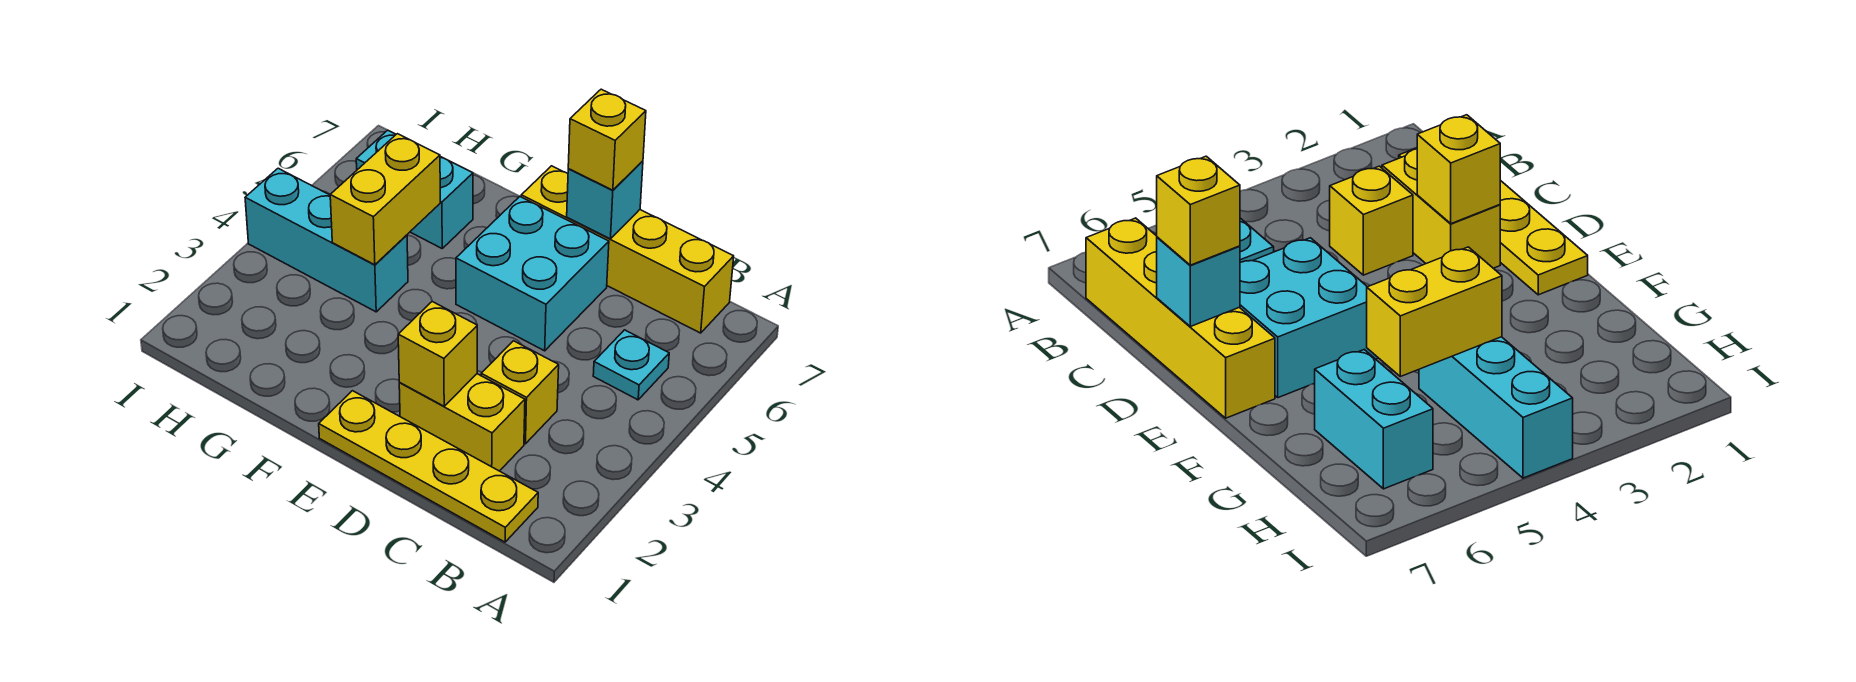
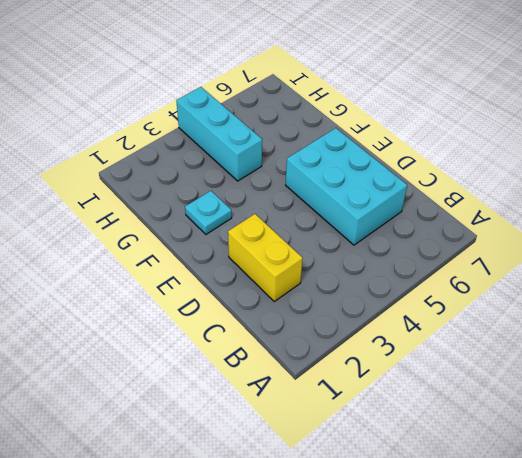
cyan brick C5:E6 level 1 -> cyan brick D5:E6 level 1
cyan plate F2 level 1 -> cyan plate B5 level 1
none -> yellow plate B1:E1 level 1
none -> yellow brick B7:E7 level 1
none -> yellow brick C3 level 1

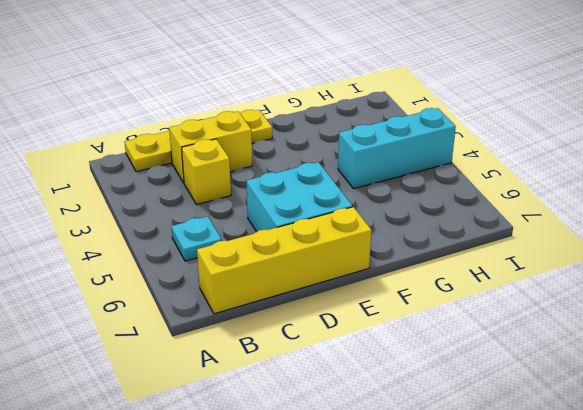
none -> cyan brick G6:H6 level 1
none -> yellow brick D2 level 2
none -> cyan brick D7 level 2

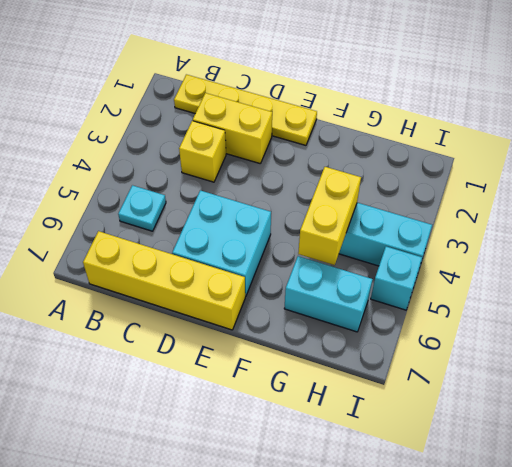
cyan brick I5 level 1 -> cyan brick D7 level 2
none -> yellow brick D2 level 2
none -> yellow brick D7 level 3

